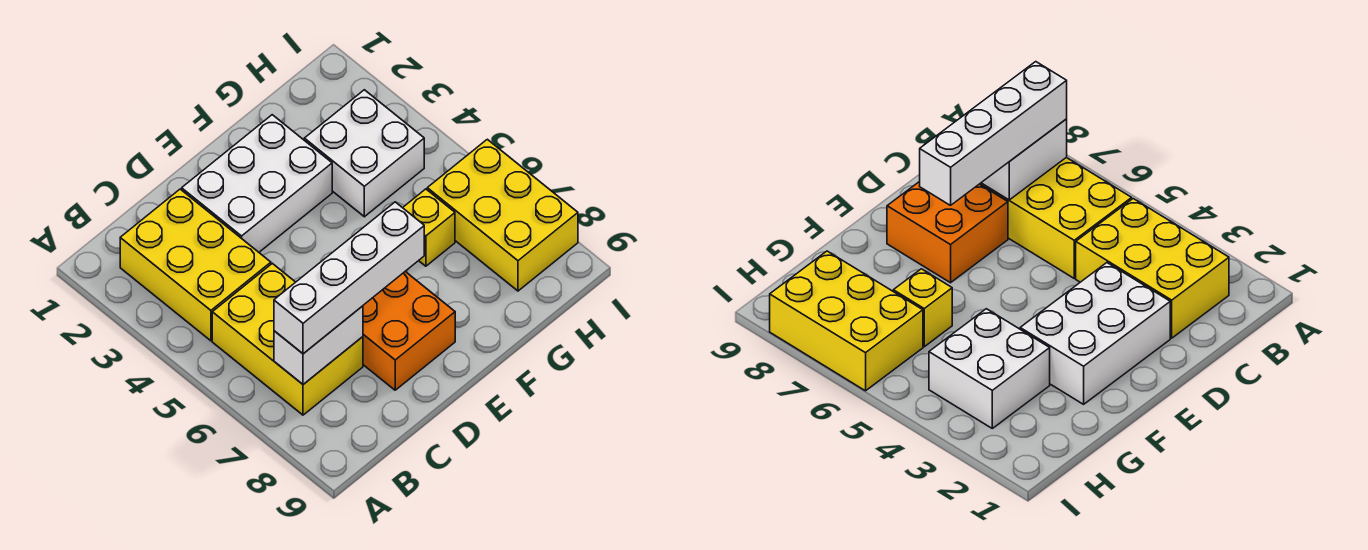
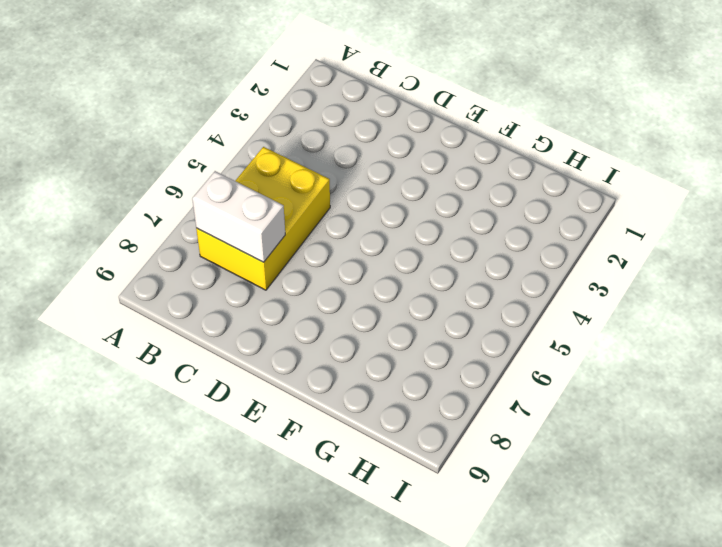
none -> yellow brick B2:C4 level 1
none -> white brick D2:F3 level 1

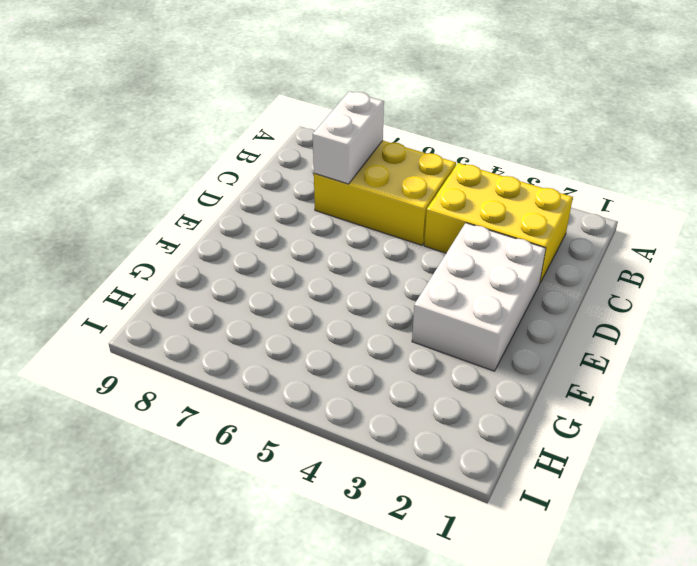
none -> orange brick D7:E8 level 1
none -> white brick G3:H4 level 1

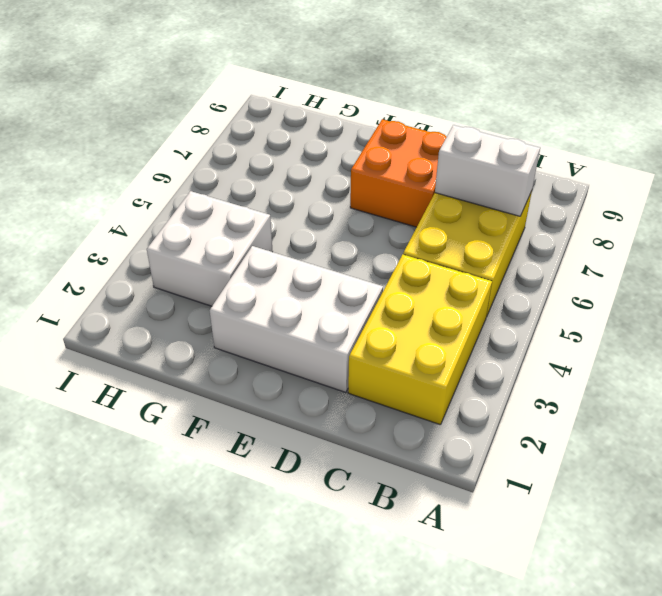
none -> yellow brick G6 level 1
none -> yellow brick H6:I8 level 1

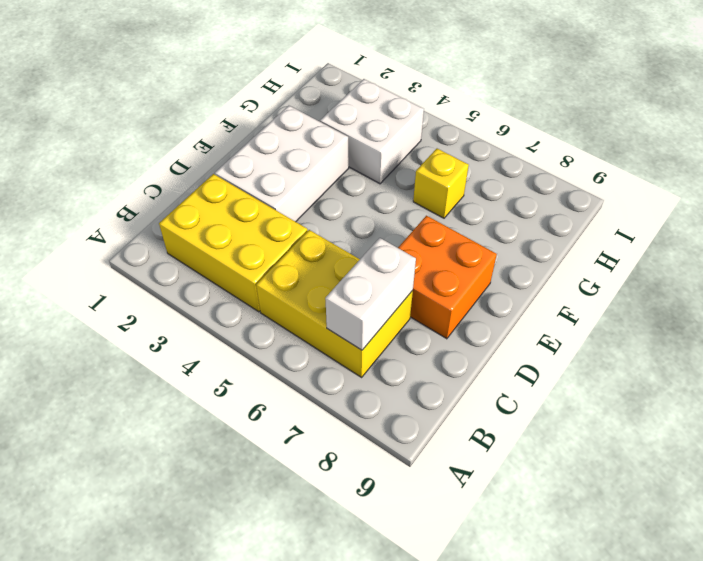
none -> yellow brick H6:I8 level 1
none -> white brick B7:E7 level 3

